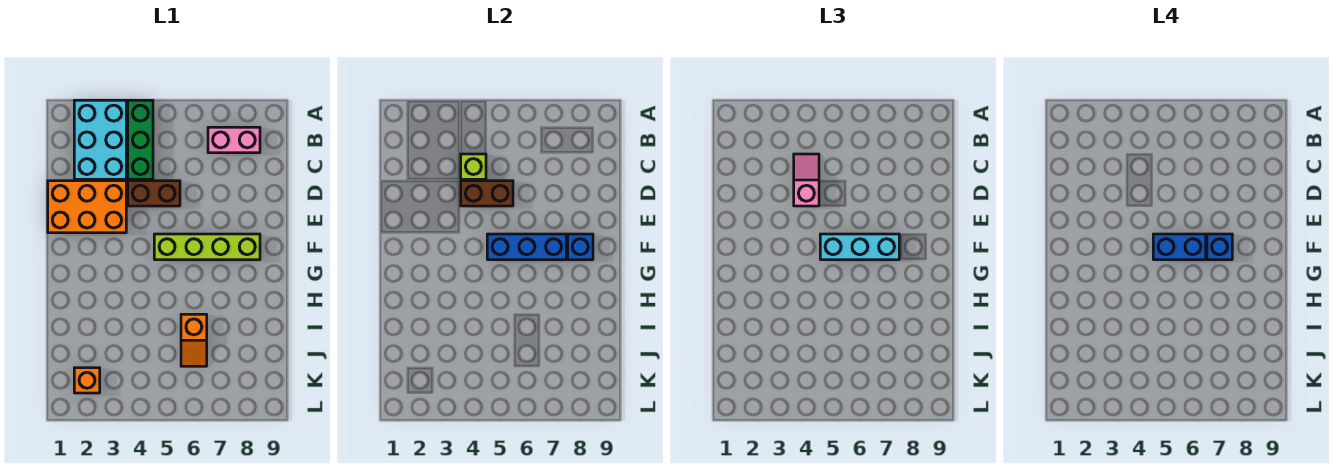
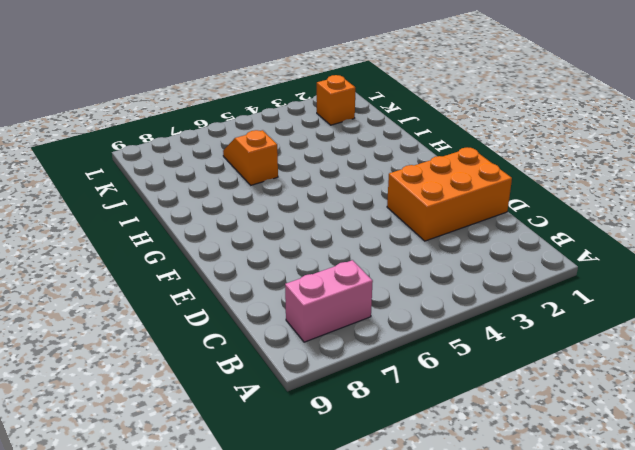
none -> cyan brick A2:C3 level 1
none -> green brick A4:C4 level 1
none -> brown brick D4:D5 level 1

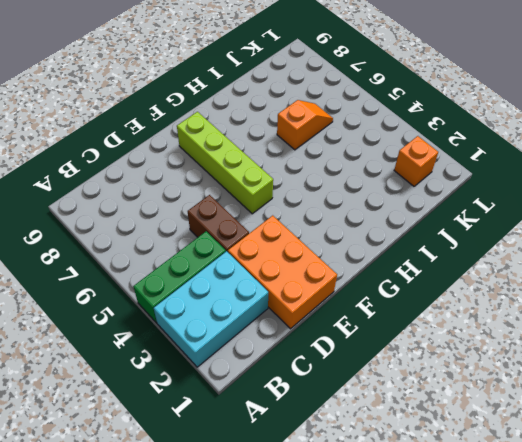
none -> pink brick B7:B8 level 1
none -> lime brick C4 level 2
none -> brown brick D4:D5 level 2

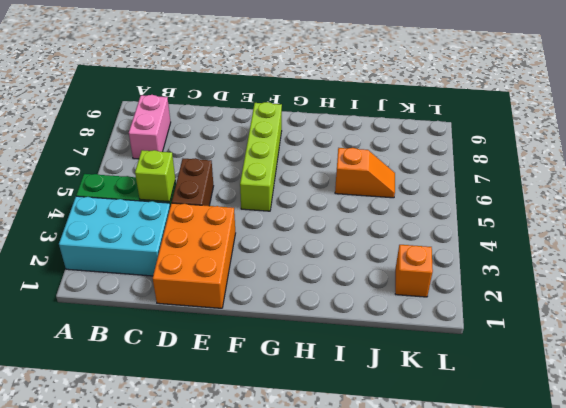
none -> brown brick D4:D5 level 2
none -> blue brick F5:F7 level 2
none -> blue brick F8 level 2

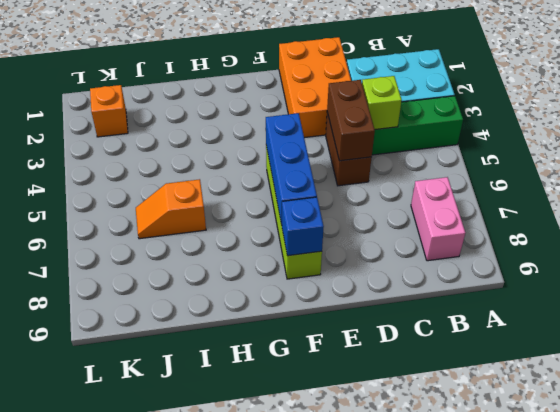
none -> pink slope C4:D4 level 3 top D
none -> cyan brick F5:F7 level 3
none -> blue brick F5:F6 level 4

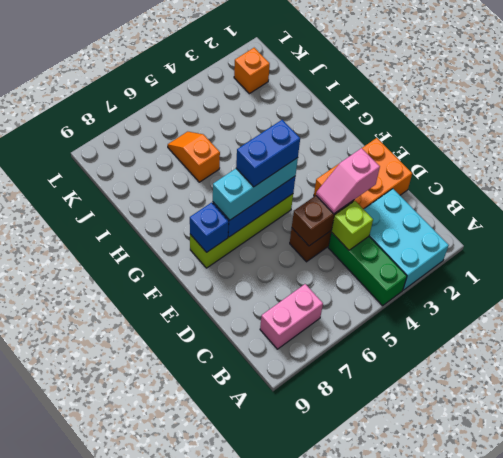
pink slope D3:D4 level 3 top 3 -> pink slope C4:D4 level 3 top D
none -> blue brick F7 level 4

